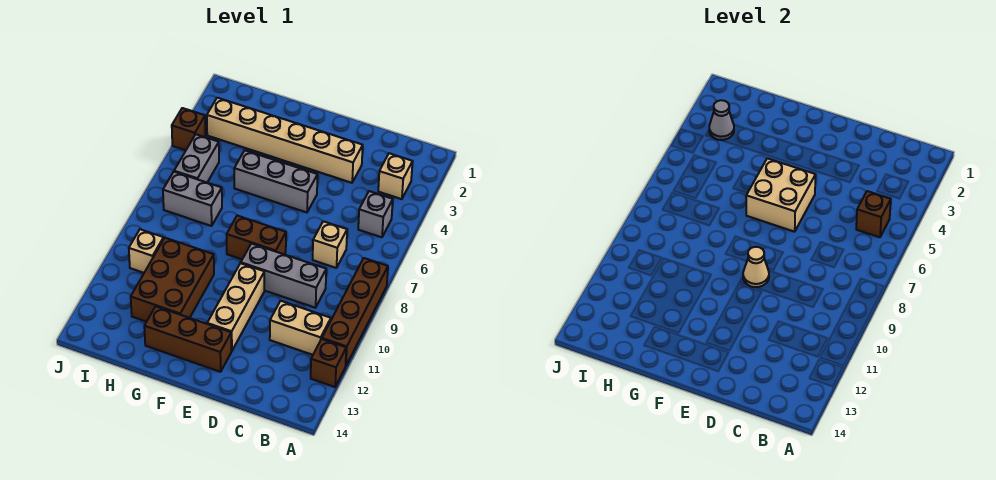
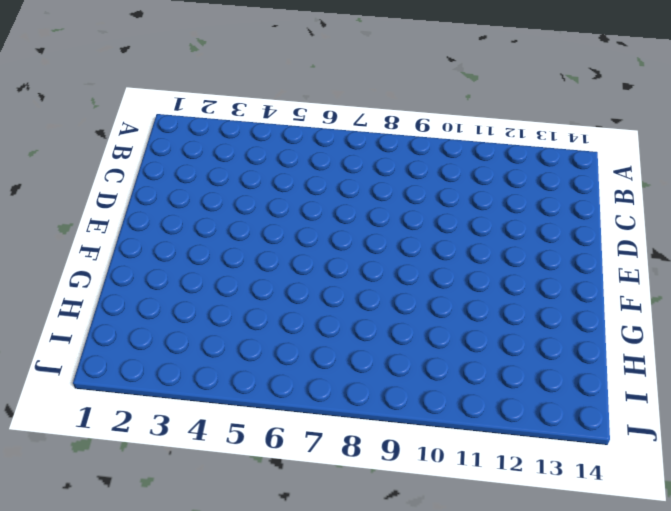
none -> brown brick A8:A11 level 1
none -> brown brick A12 level 1
none -> tan brick B3 level 1

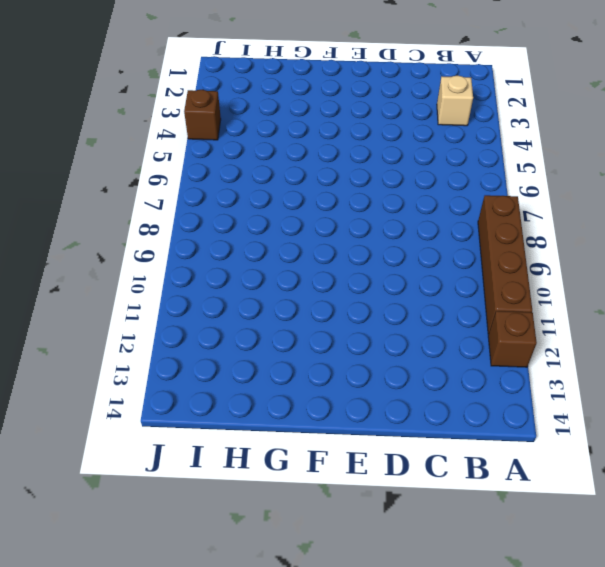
none -> grey brick B5 level 1
none -> tan brick B11:C11 level 1
none -> tan brick C7 level 1

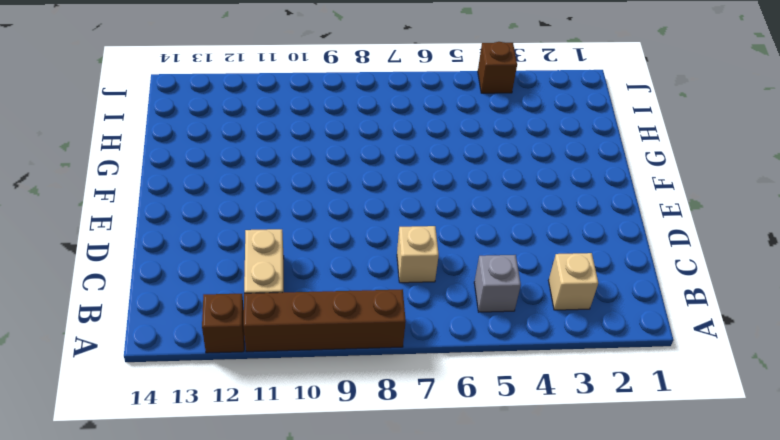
none -> grey brick C9:E9 level 1
none -> tan brick D3:I3 level 1
none -> grey brick E5:G5 level 1

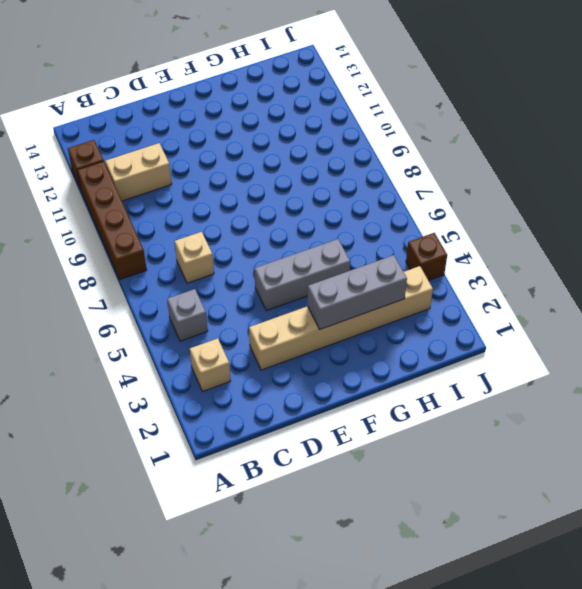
grey brick F3:H3 level 2 -> grey brick C9:E9 level 1
none -> brown brick E8:F8 level 1
none -> tan brick E10:E12 level 1
none -> brown brick E13:G13 level 1

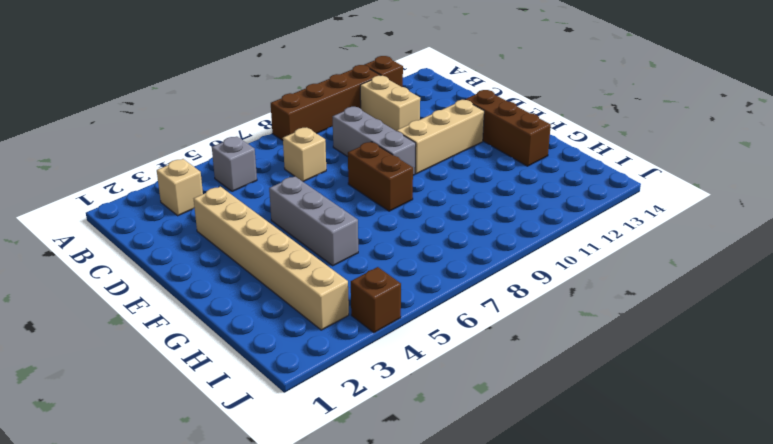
none -> brown brick G10:H12 level 1
none -> grey brick H7:I7 level 1
none -> grey brick I5:I6 level 1

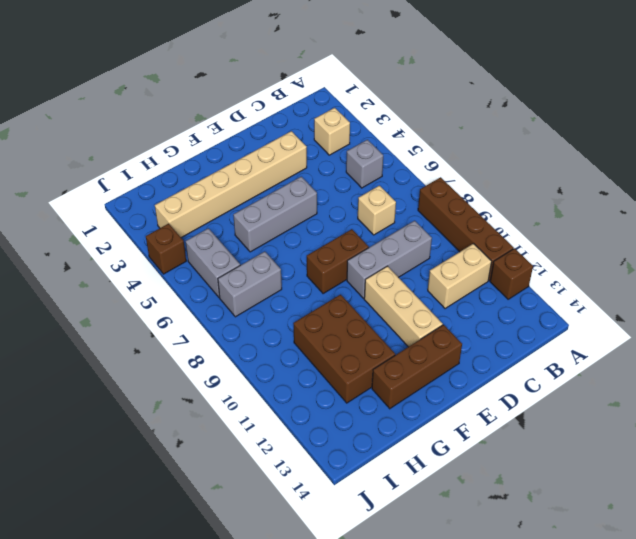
none -> tan brick I10 level 1
none -> brown brick B5 level 2
none -> tan brick E5:F6 level 2

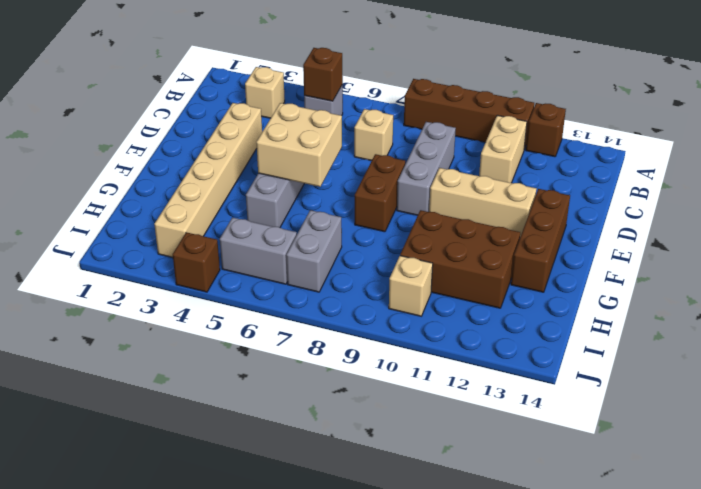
none -> tan cone E9 level 2
none -> grey cone I3 level 2

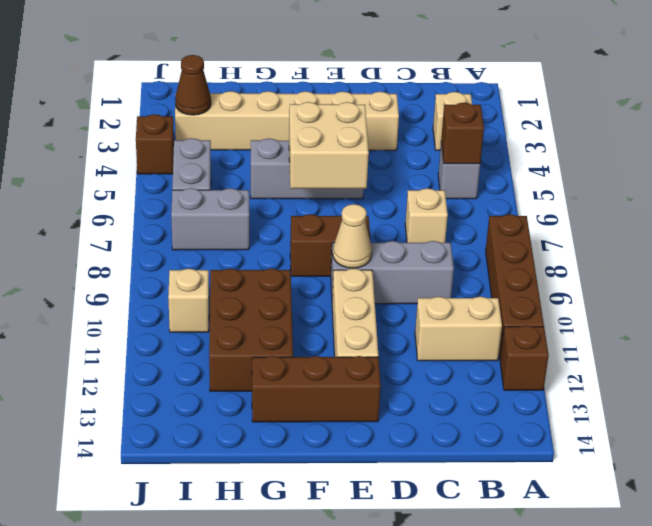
brown cone I3 level 2 -> grey cone I3 level 2

